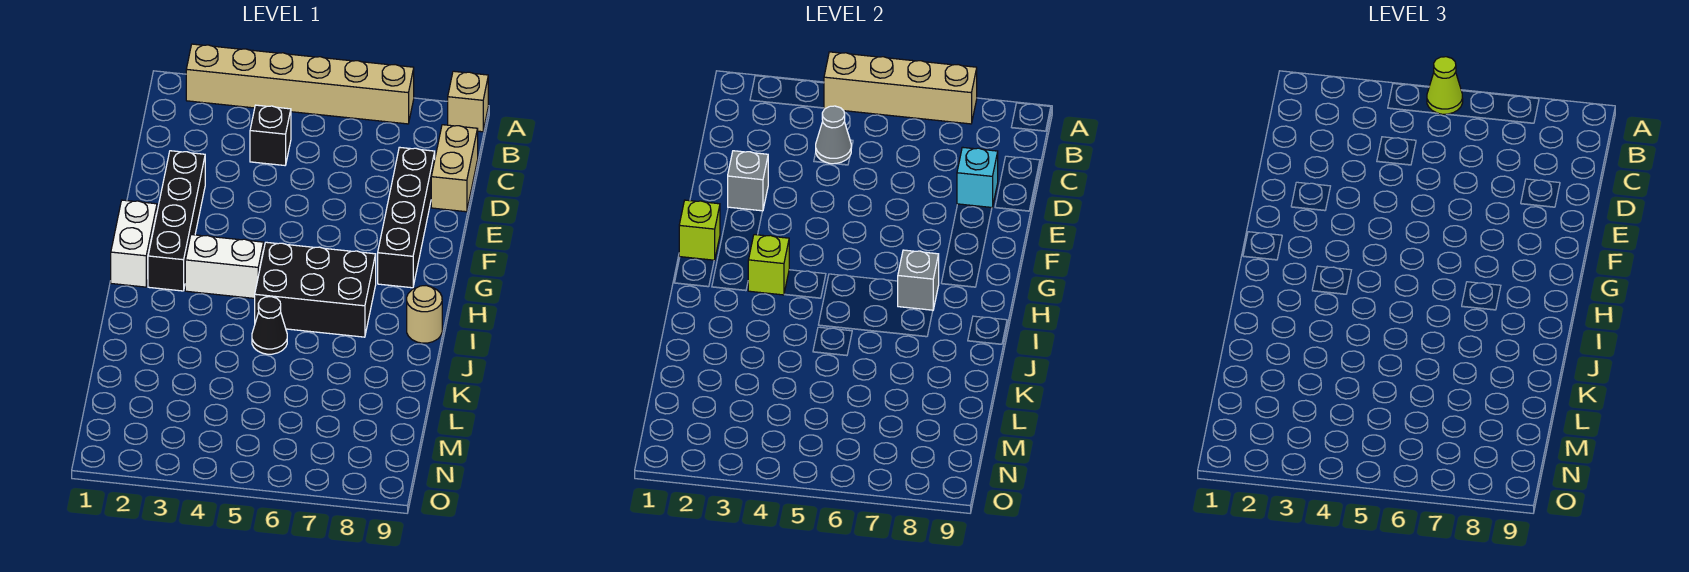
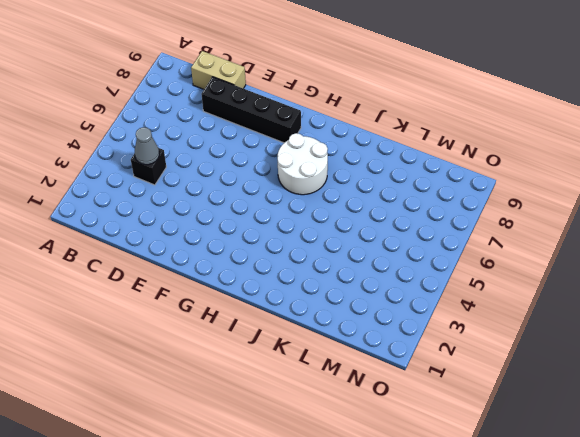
white round brick H6:I7 level 1 -> black brick H5:I7 level 1
none -> tan brick A2:A7 level 1
none -> tan brick A9 level 1
none -> black brick E2:H2 level 1

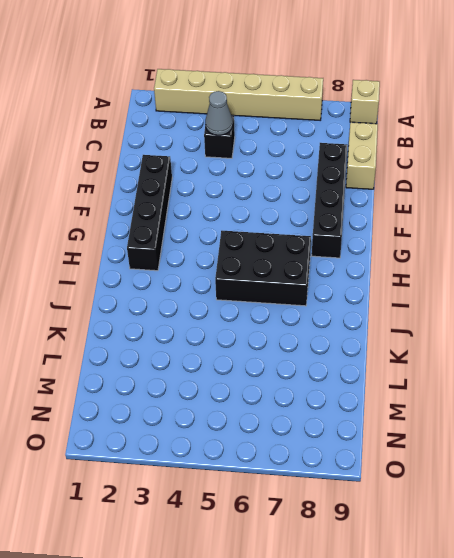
none -> white brick G1:H1 level 1
none -> white brick H3:H4 level 1
none -> tan round brick I9 level 1

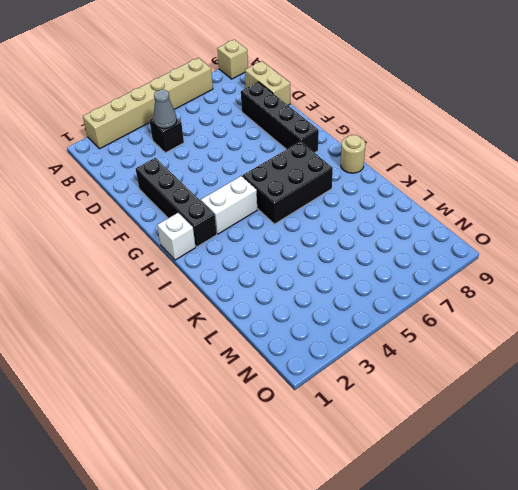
white brick H1 level 1 -> white brick G1:H1 level 1
none -> black cone J5 level 1
none -> tan brick A4:A7 level 2
none -> cyan brick D8 level 2

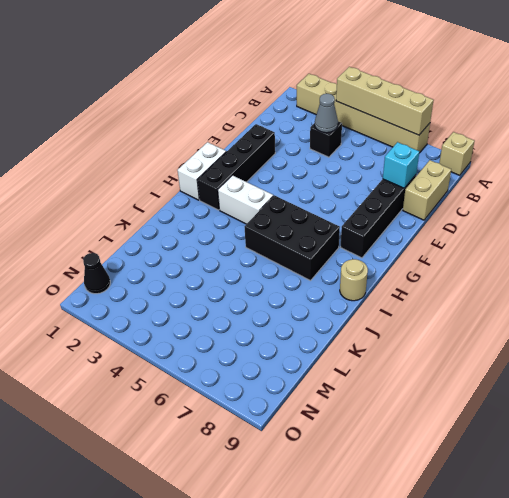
black cone N1 level 1 -> black cone J5 level 1
none -> grey brick E2 level 2
none -> lime brick G1 level 2
none -> lime brick H3 level 2

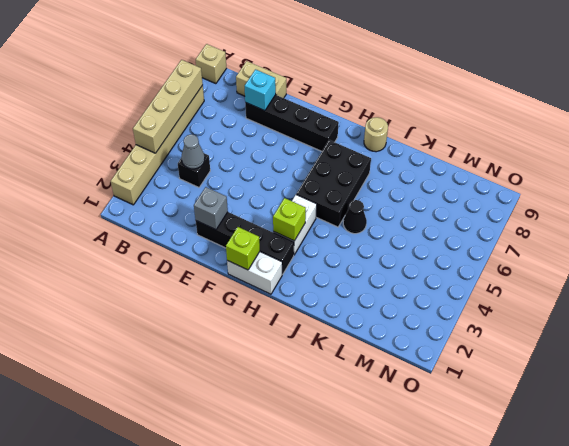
none -> grey brick H7 level 2
none -> lime cone A5 level 3

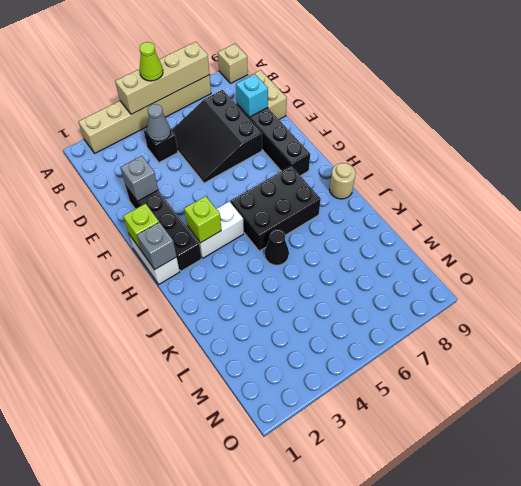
black slope C5:E7 level 1 top 7 -> none
grey brick H1 level 2 -> grey brick H7 level 2

